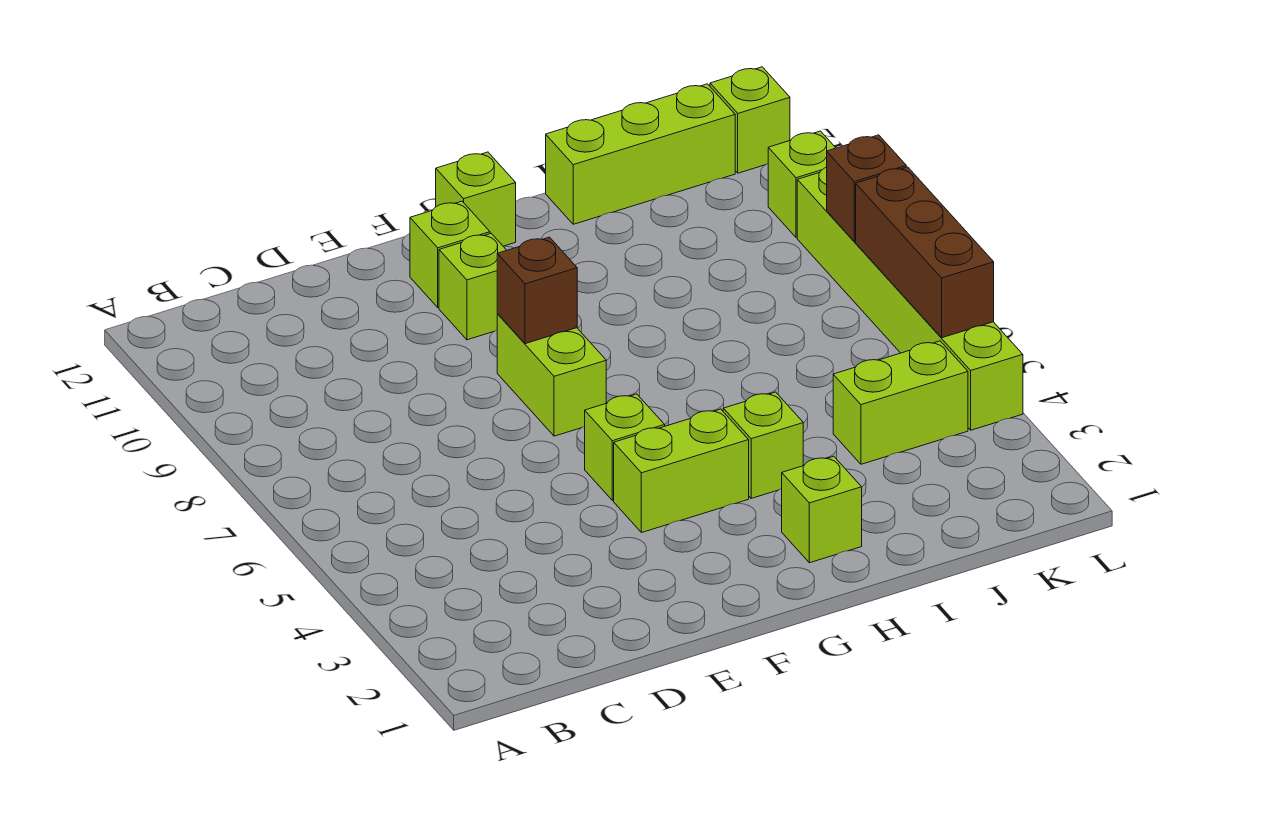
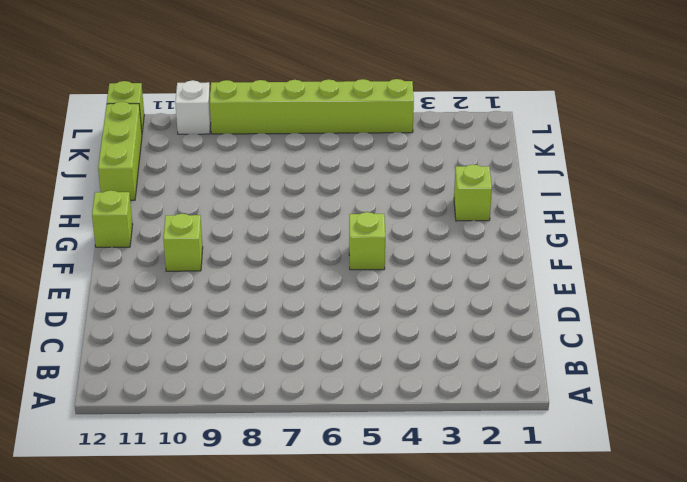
white brick L10 level 1 -> lime brick L10 level 1
none -> lime brick F4:G4 level 1
none -> lime brick F7:F8 level 1
none -> lime brick F11 level 1

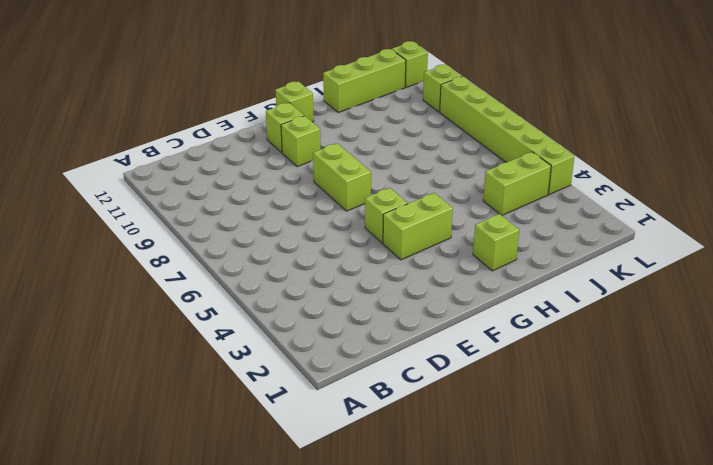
none -> lime brick H4 level 1
none -> brown brick F8 level 2
none -> brown brick L5:L7 level 2

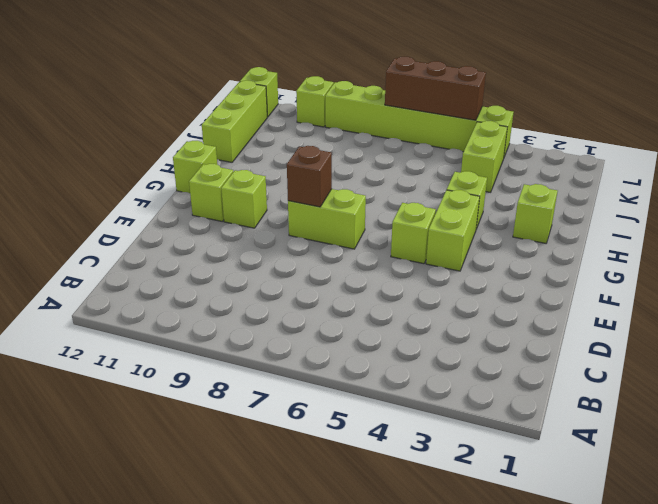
none -> brown brick L8 level 2

